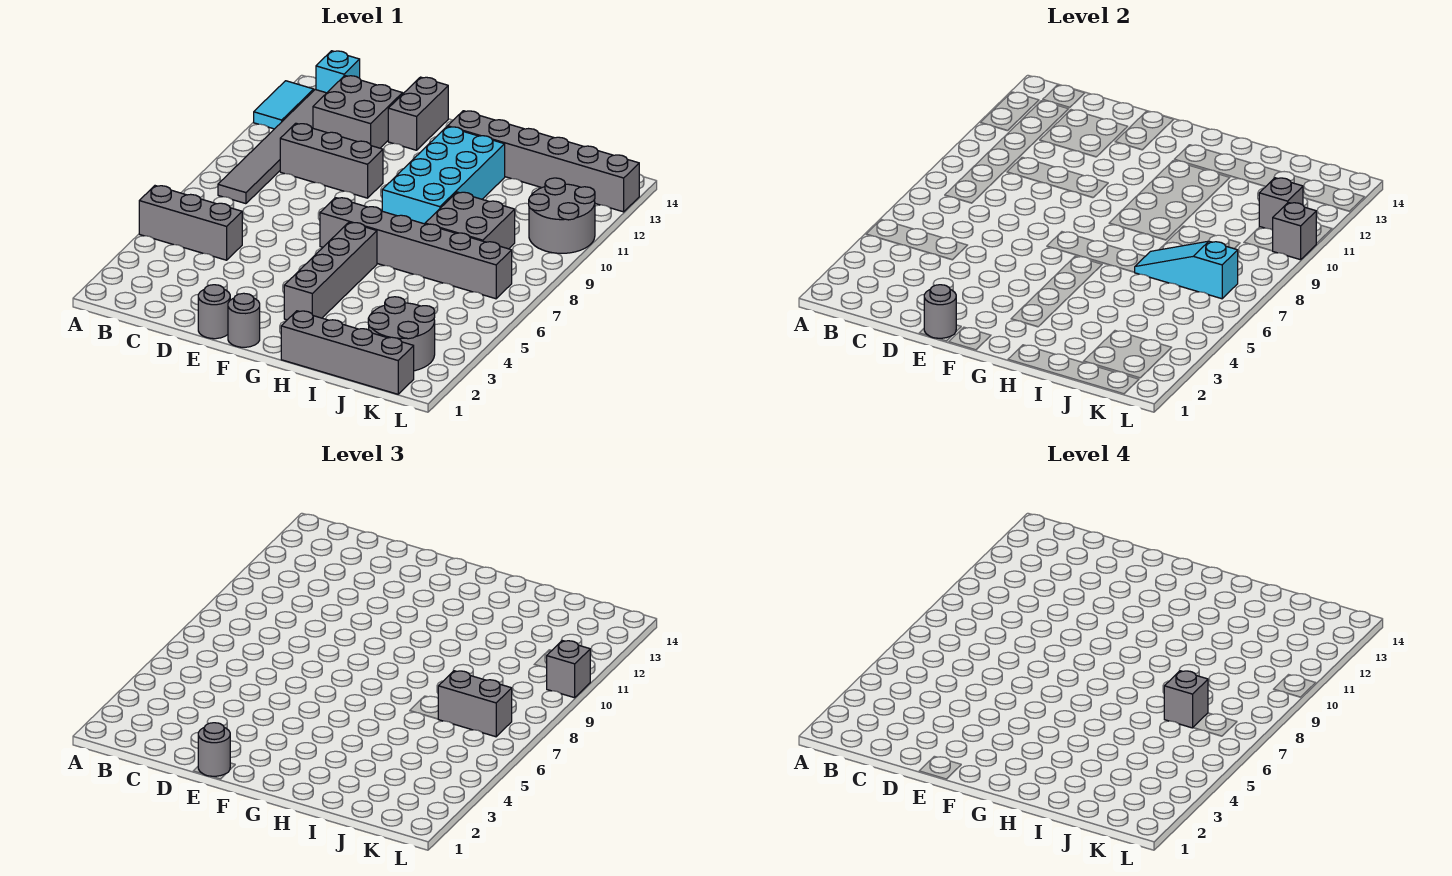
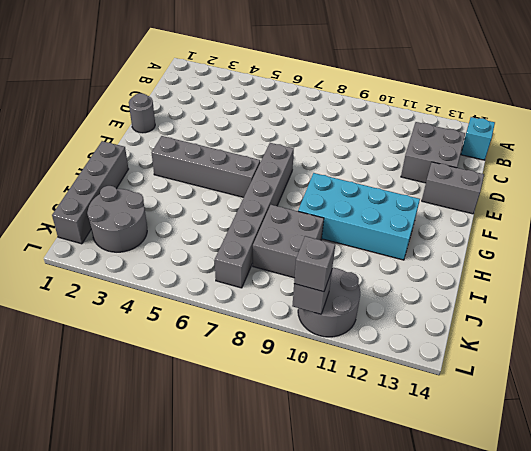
none -> grey brick A5:C5 level 1
none -> cyan tile A12:A13 level 1
none -> grey tile B8:B13 level 1

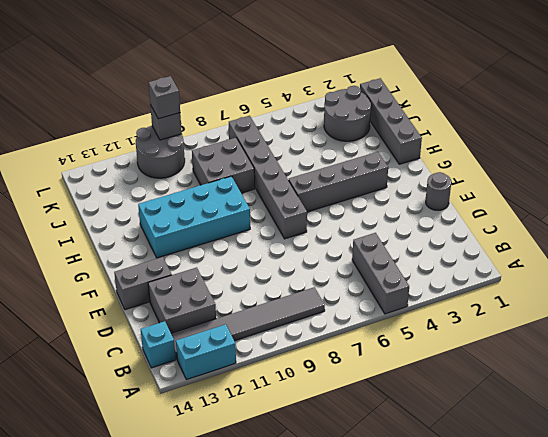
cyan brick A12:A13 level 1 -> cyan tile A12:A13 level 1
none -> grey brick C10:E10 level 1
none -> grey round brick F1 level 1
none -> grey brick G13:L13 level 1

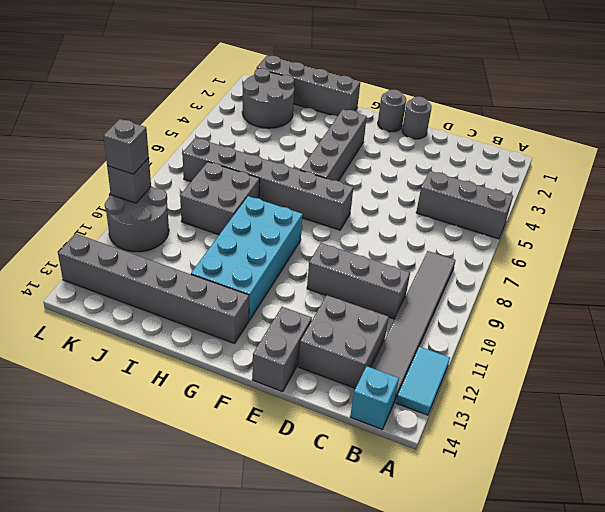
none -> grey round brick E1 level 2
none -> cyan slope I7:K7 level 2 top K
none -> grey brick K11 level 2

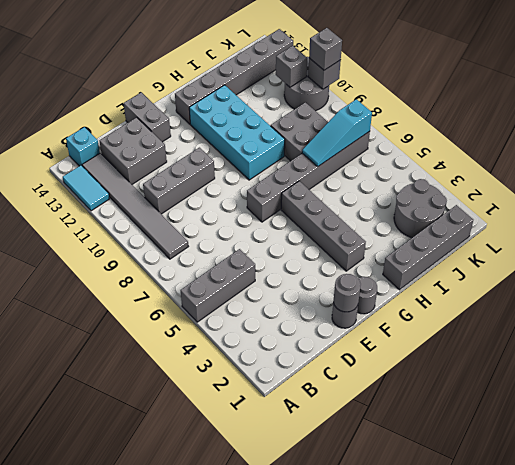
none -> grey round brick E1 level 3
none -> grey brick J7:K7 level 3
none -> grey brick J7 level 4

